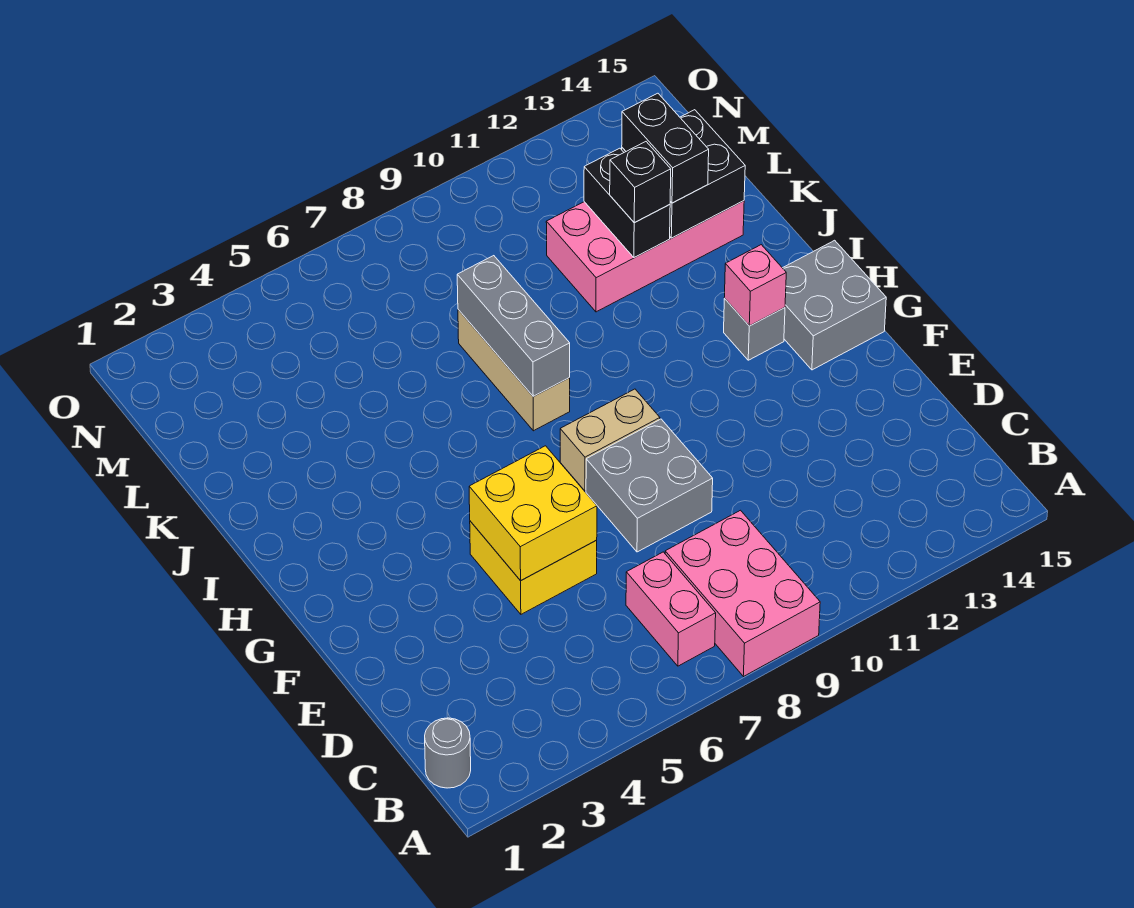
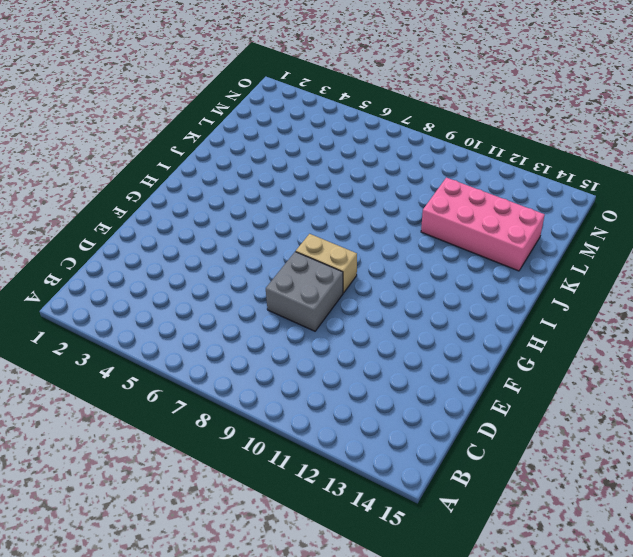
none -> pink brick A8:C9 level 1
none -> grey round brick B1 level 1
none -> pink brick B7:C7 level 1

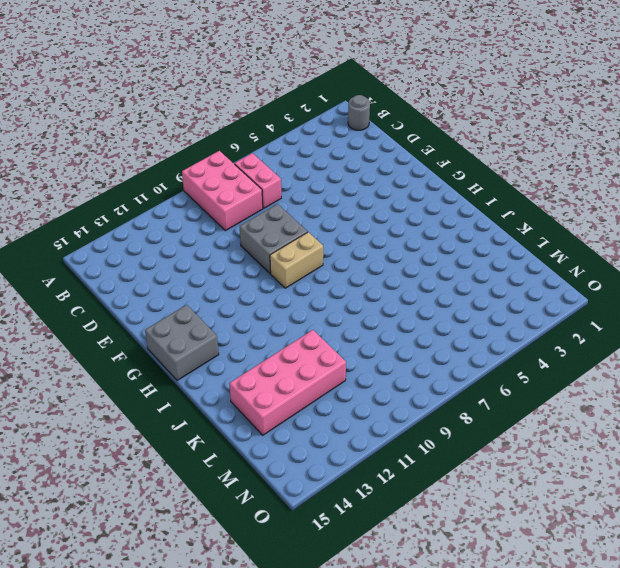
none -> yellow brick E5:F6 level 1
none -> grey brick H13 level 1
none -> tan brick I8:K8 level 1

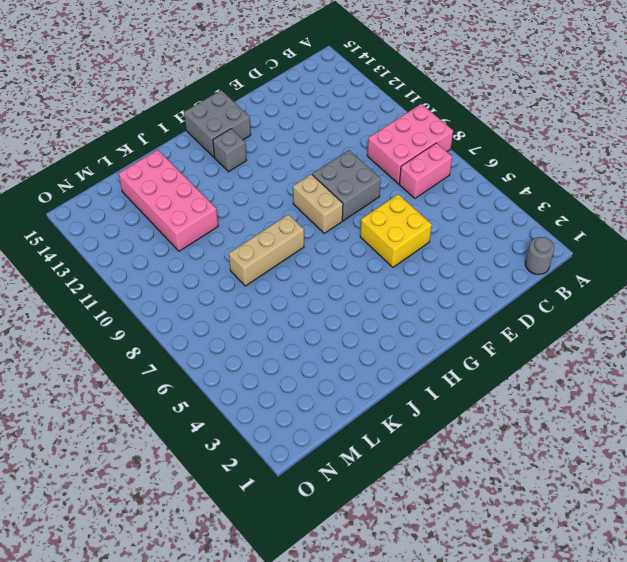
none -> yellow brick E5:F6 level 2
none -> pink brick H13 level 2
none -> grey brick I8:K8 level 2

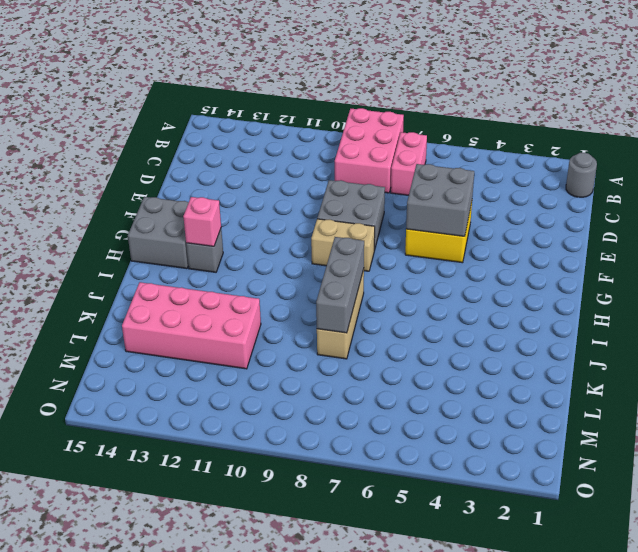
grey brick E5:F6 level 2 -> yellow brick E5:F6 level 2
none -> black brick K12:L12 level 2
none -> black brick K13:L14 level 2
none -> black brick K12 level 3

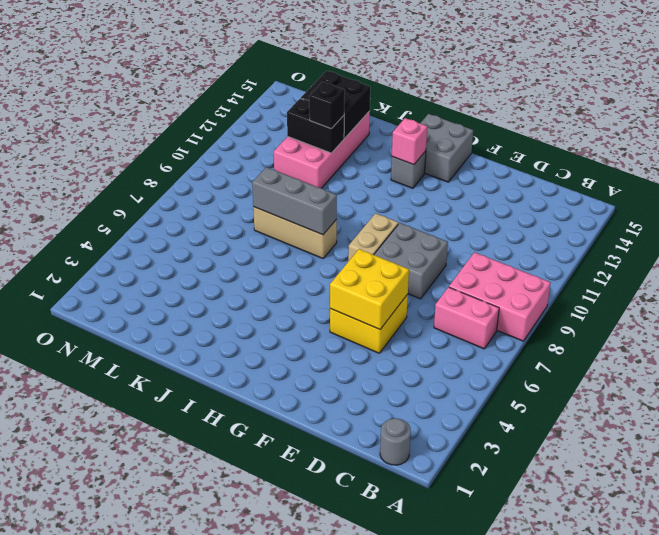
none -> black brick K13:L13 level 3

